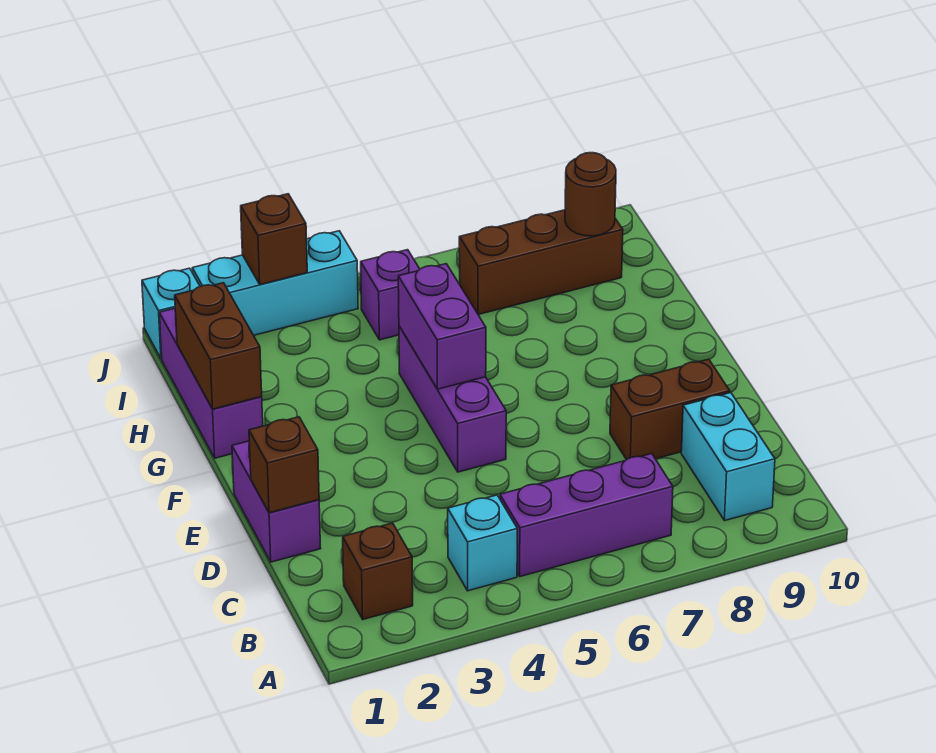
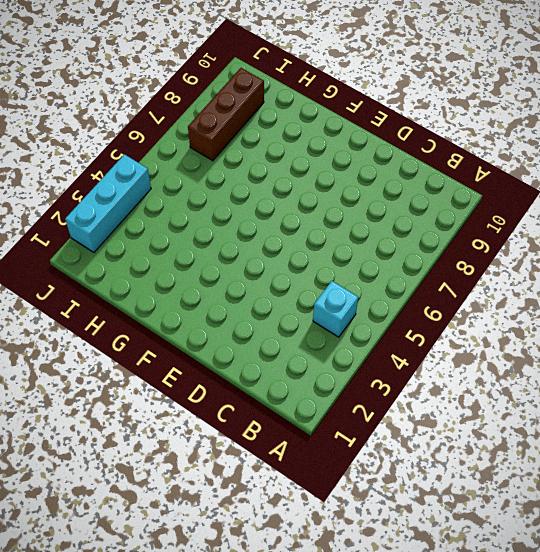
none -> brown brick B2 level 1
none -> purple brick B5:B7 level 1
none -> cyan brick B9:C9 level 1

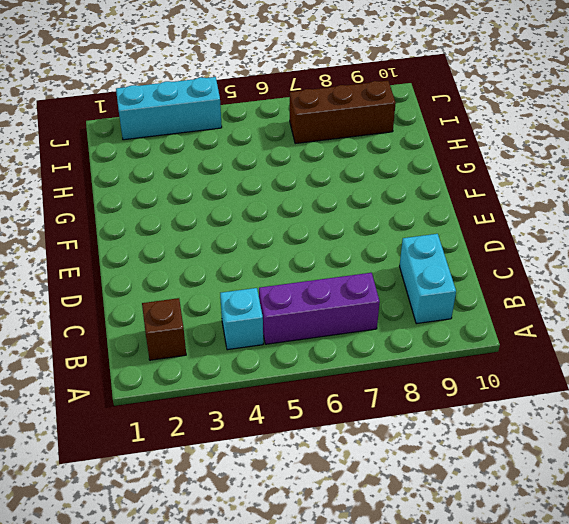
none -> purple brick D1:E1 level 1
none -> brown brick D8:D9 level 1
none -> purple brick E5:G5 level 1

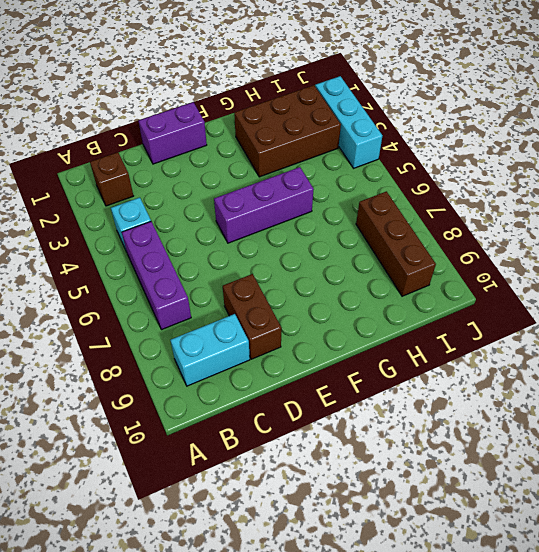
brown brick G2:I3 level 1 -> none
none -> purple brick G1:I1 level 1
none -> purple brick I5 level 1
none -> cyan brick J1 level 1

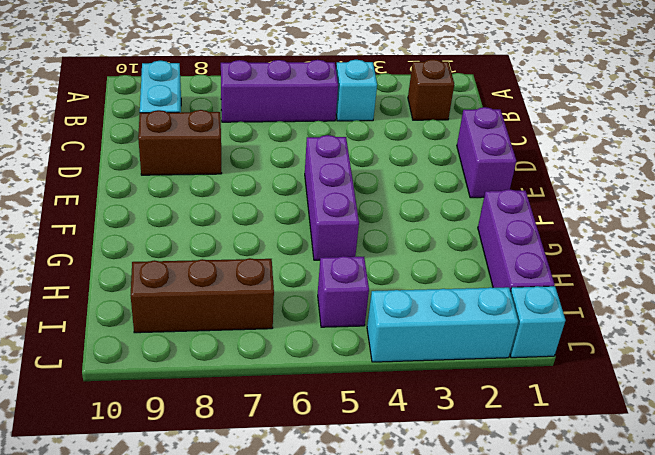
none -> brown brick D1 level 2
none -> purple brick F5:G5 level 2
none -> brown brick G1:H1 level 2

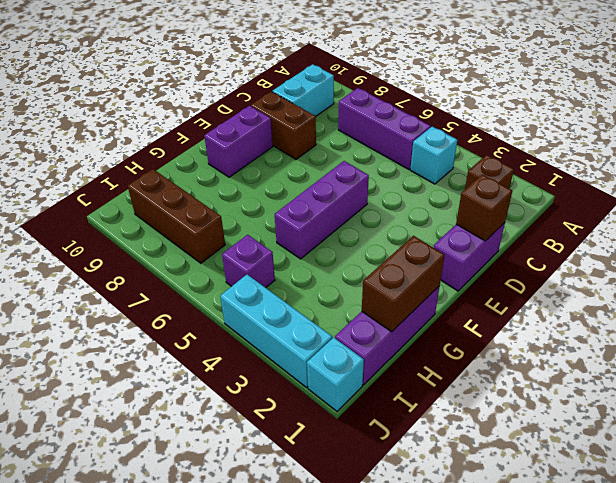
purple brick E9:F9 level 1 -> purple brick F5:G5 level 2
none -> brown round brick I9 level 2
none -> brown brick J3 level 2

